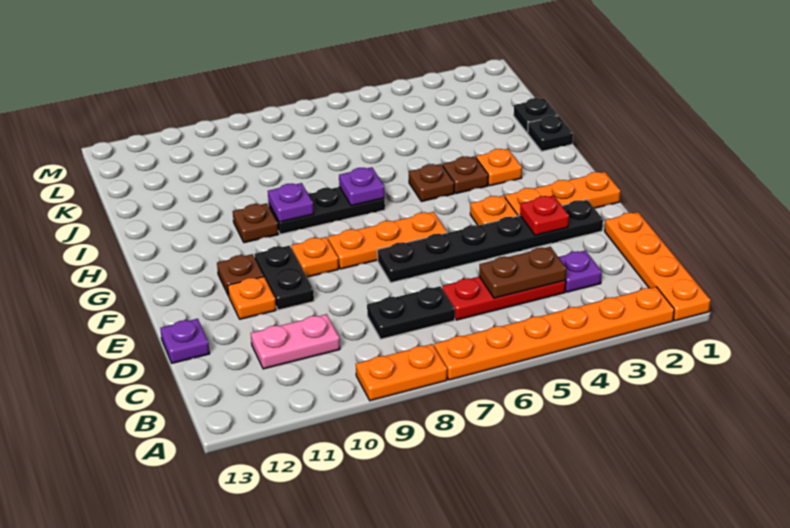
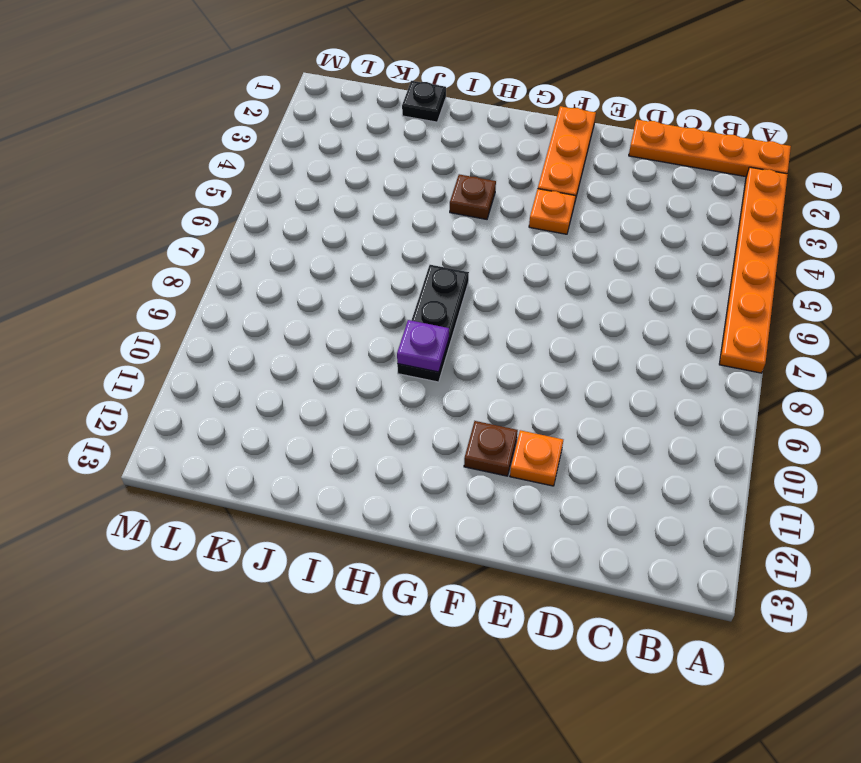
none -> orange plate A8:A9 level 1
none -> purple plate C3 level 1
none -> red plate C4:C6 level 1

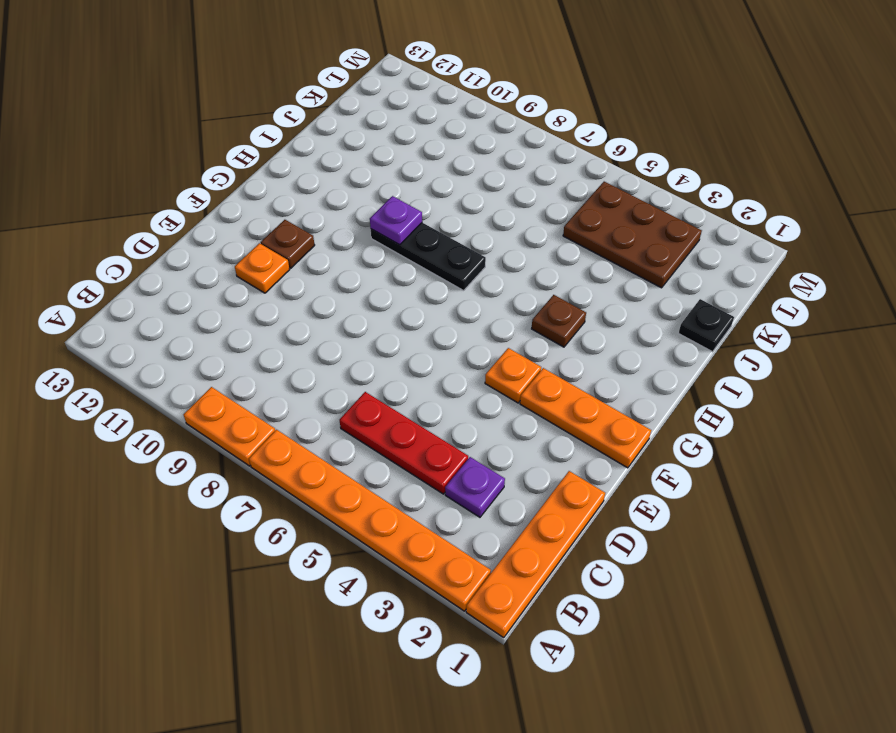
brown plate K3:L5 level 1 -> none
none -> black plate C7:C8 level 1
none -> pink plate C10:C11 level 1
none -> purple plate D13 level 1

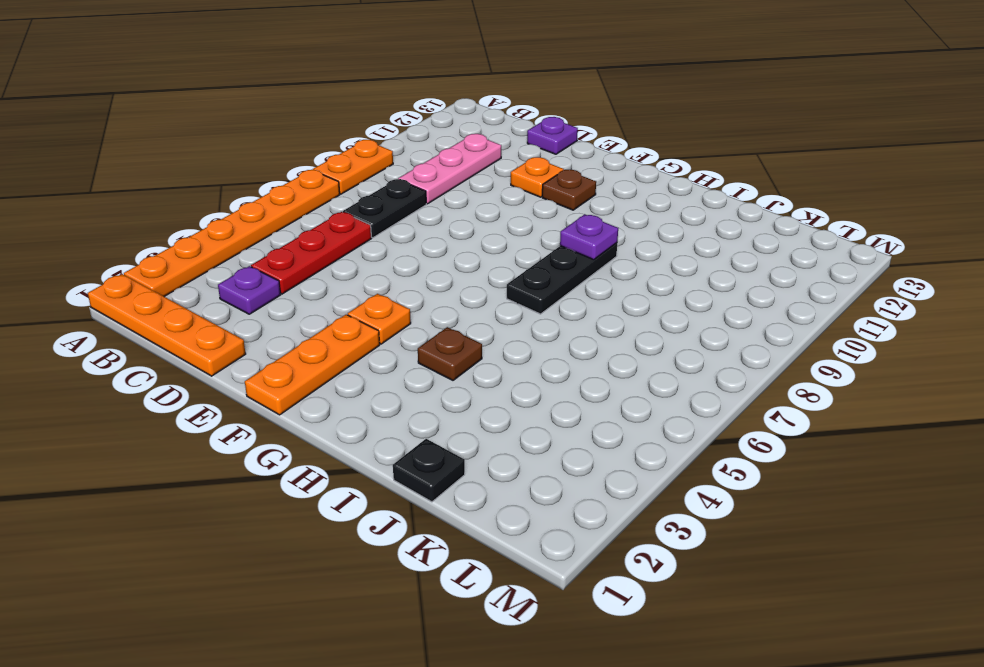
pink plate C9:C11 level 1 -> pink plate C10:C11 level 1
none -> black plate E2:E7 level 1
none -> black plate E10:F10 level 1
none -> orange plate F6:F8 level 1

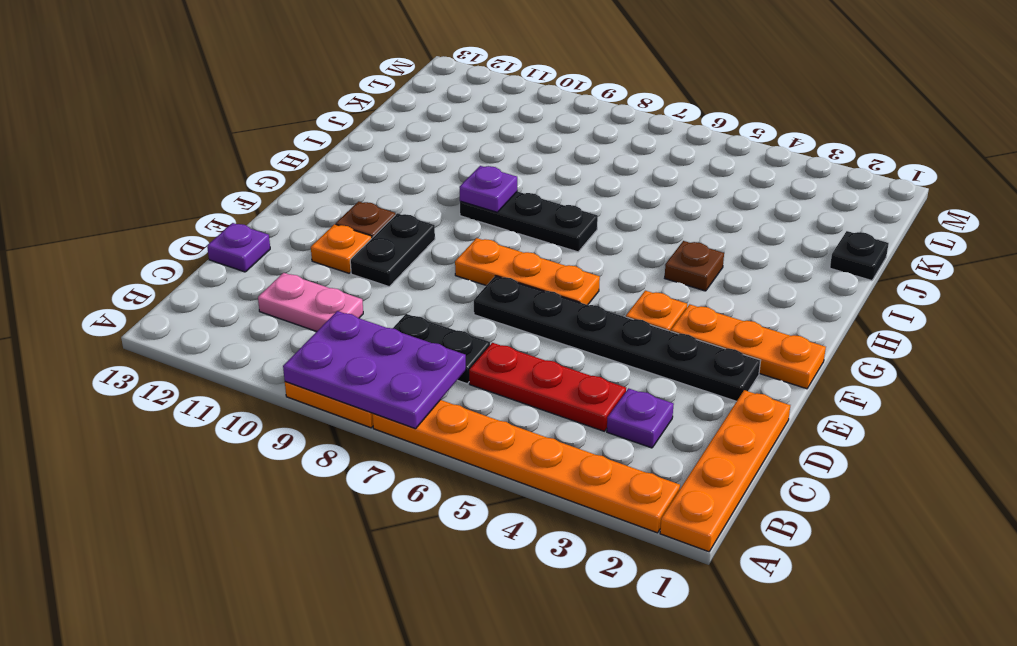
purple plate A7:B9 level 2 -> none
none -> orange plate F9 level 1
none -> orange plate H3 level 1
none -> brown plate H5 level 1

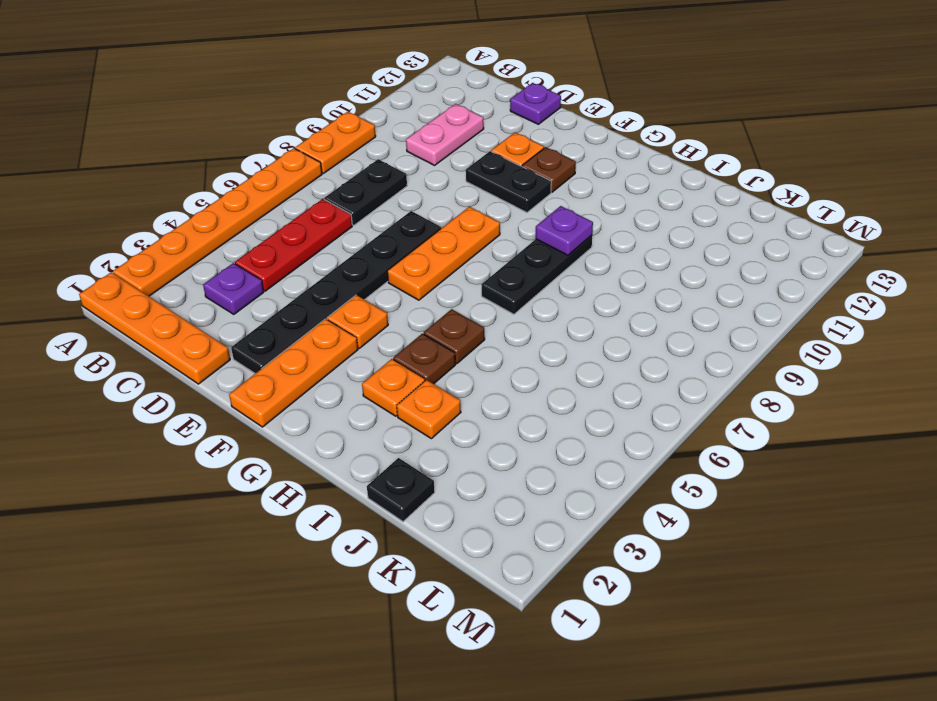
orange plate I3 level 1 -> orange plate F9 level 1
none -> brown plate H10 level 1
none -> black plate I1 level 1
none -> brown plate C4:C5 level 2

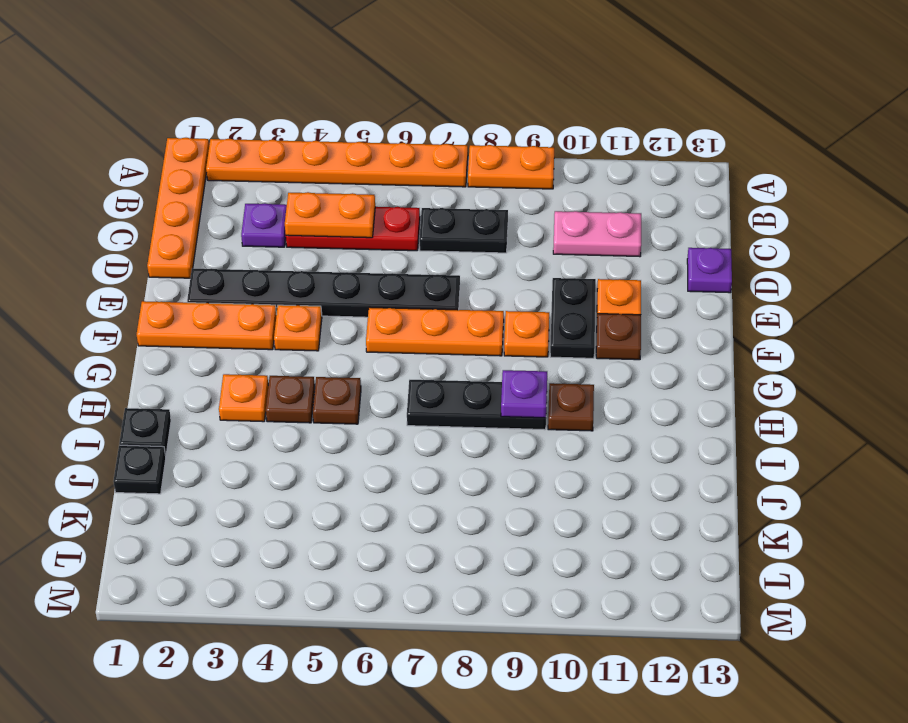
orange plate C4:C5 level 2 -> brown plate C4:C5 level 2
none -> red plate E3 level 2
none -> purple plate H7 level 2

